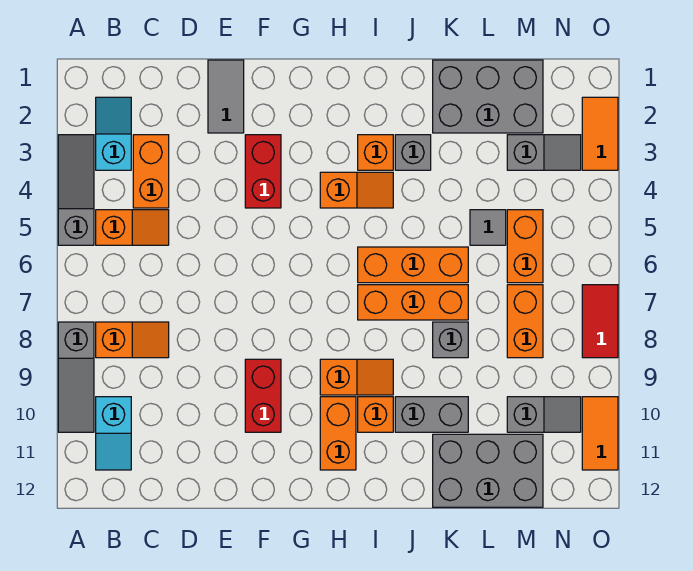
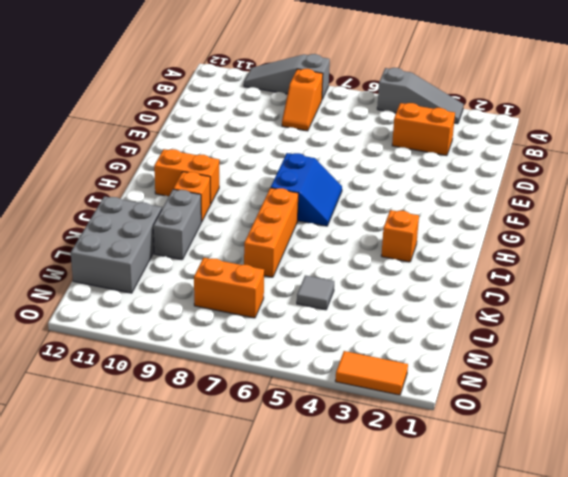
blue slope G6:H7 level 1 top 7 -> none
none -> cyan slope B2:B3 level 1 top 3
none -> orange slope B5:C5 level 1 top B
none -> cyan slope B10:B11 level 1 top 10
none -> grey tile E1:E2 level 1

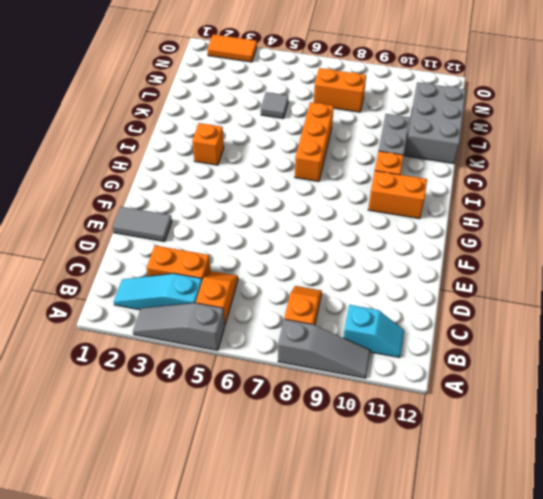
cyan slope B2:B4 level 1 top 4 -> cyan slope B2:B3 level 1 top 3
none -> red brick F3:F4 level 1
none -> red brick F9:F10 level 1
none -> orange slope H4:I4 level 1 top H
none -> orange slope H9:I9 level 1 top H

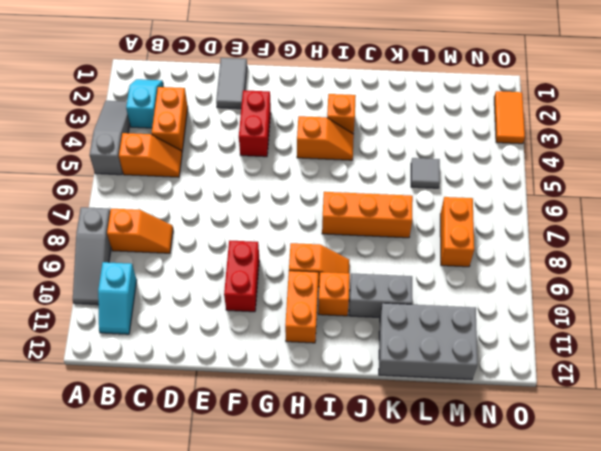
none -> orange brick I6:K6 level 1
none -> grey brick J3 level 1
none -> grey brick K1:M2 level 1
none -> grey brick K8 level 1

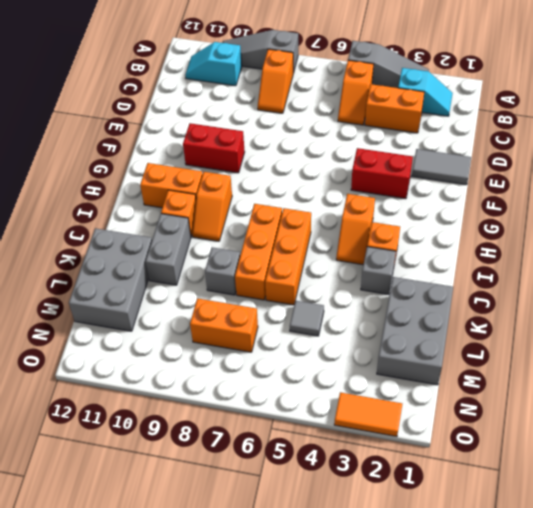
none -> grey slope M3:N3 level 1 top M
none -> orange brick M5:M6 level 1
none -> grey slope M10:N10 level 1 top M
none -> red tile O7:O8 level 1

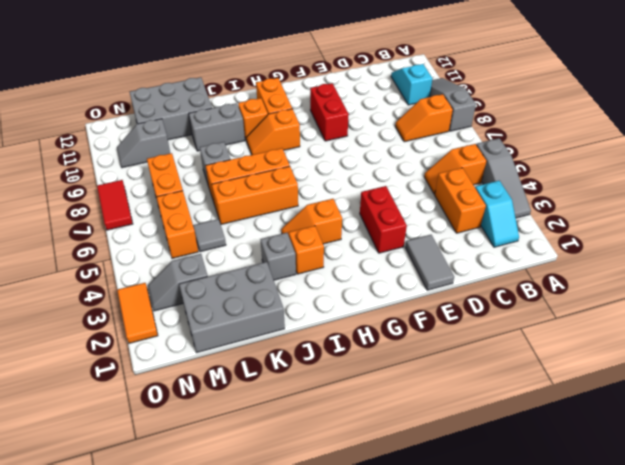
none -> orange tile O10:O11 level 1

